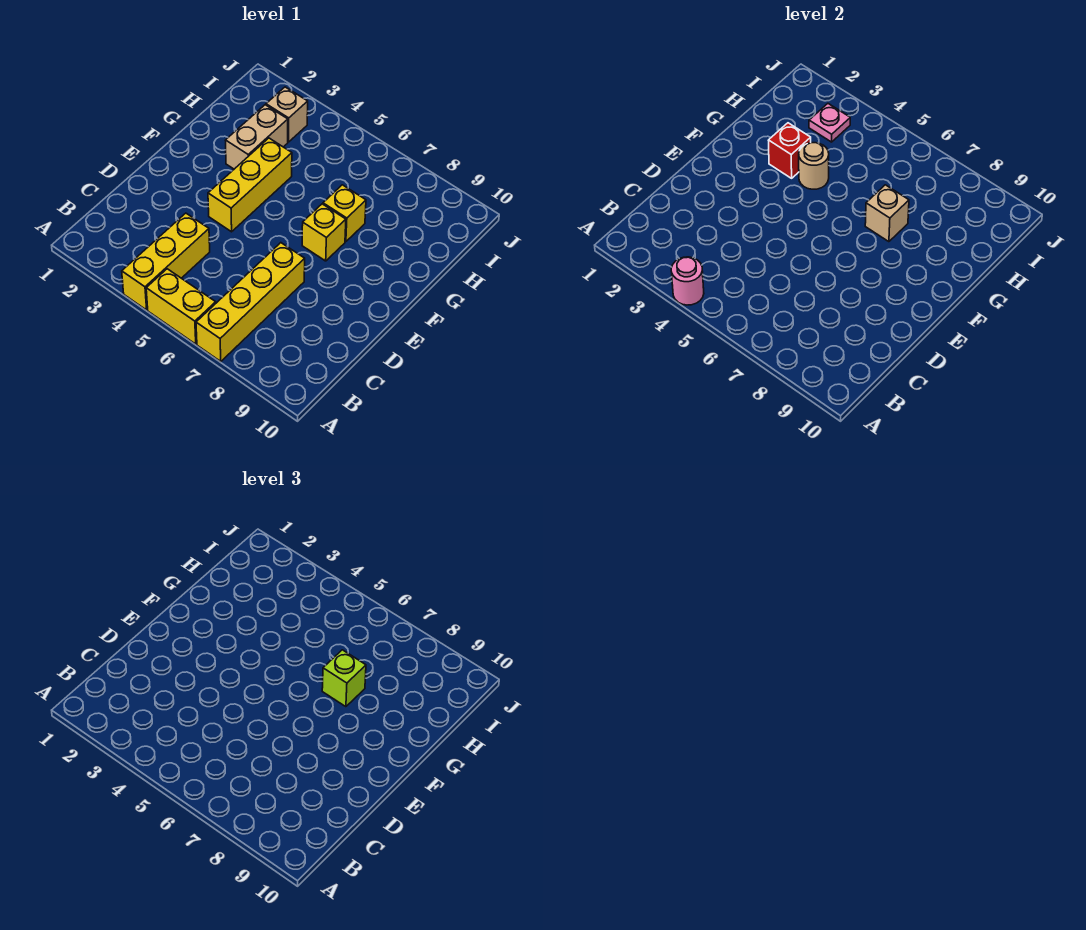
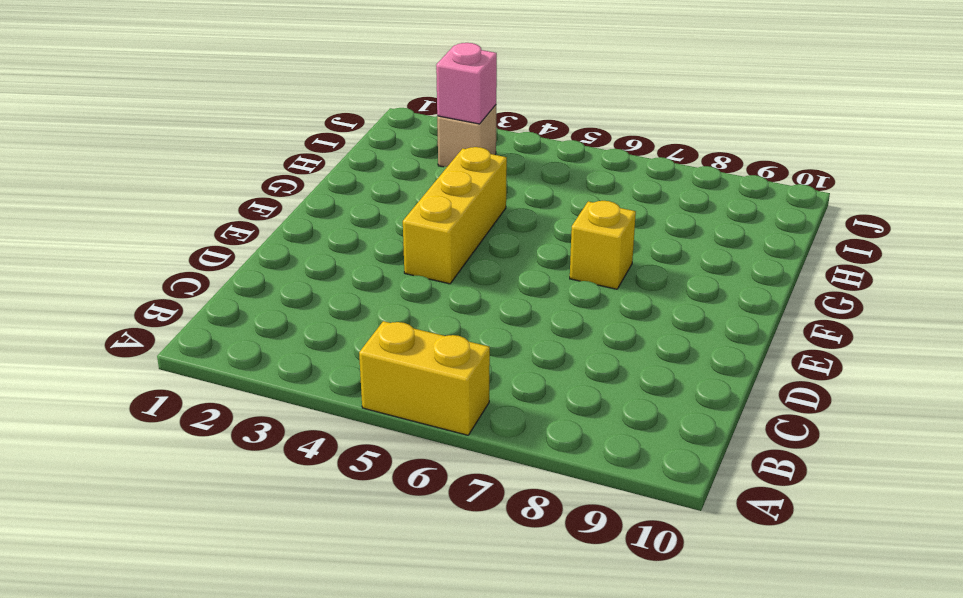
pink brick I3 level 2 -> pink plate I3 level 2
none -> yellow brick A4:C4 level 1
none -> yellow brick A7:D7 level 1
none -> tan brick G3:H3 level 1

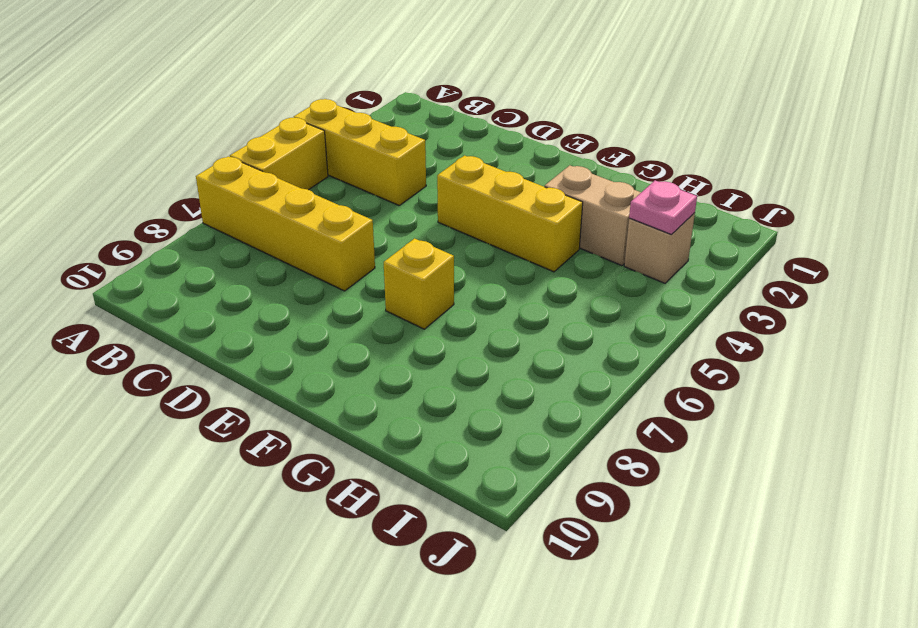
none -> yellow brick G7 level 1
none -> pink round brick A4 level 2
none -> red brick G3 level 2

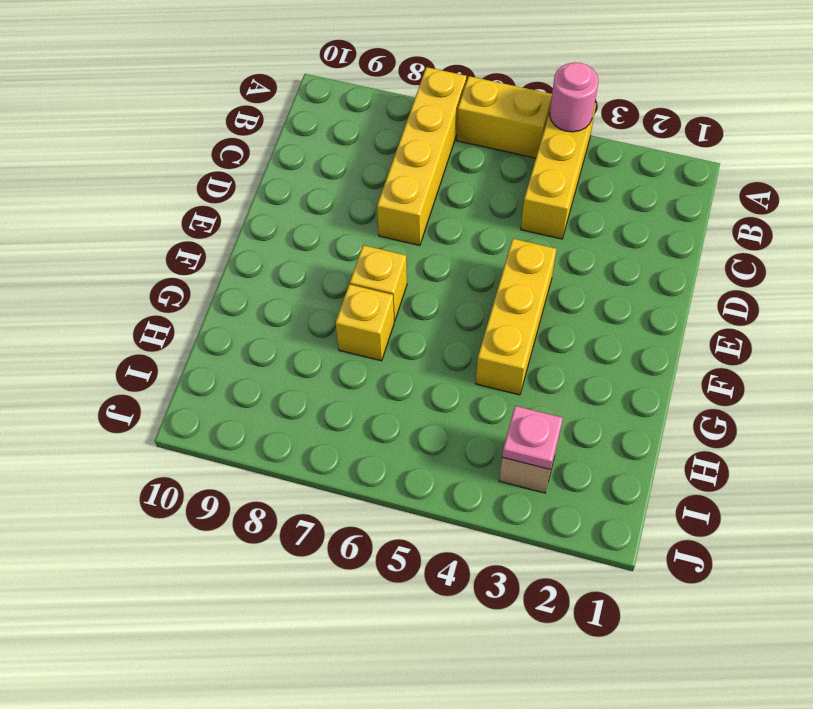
none -> tan brick G3:H3 level 1
none -> red brick G3 level 2
none -> tan round brick G4 level 2

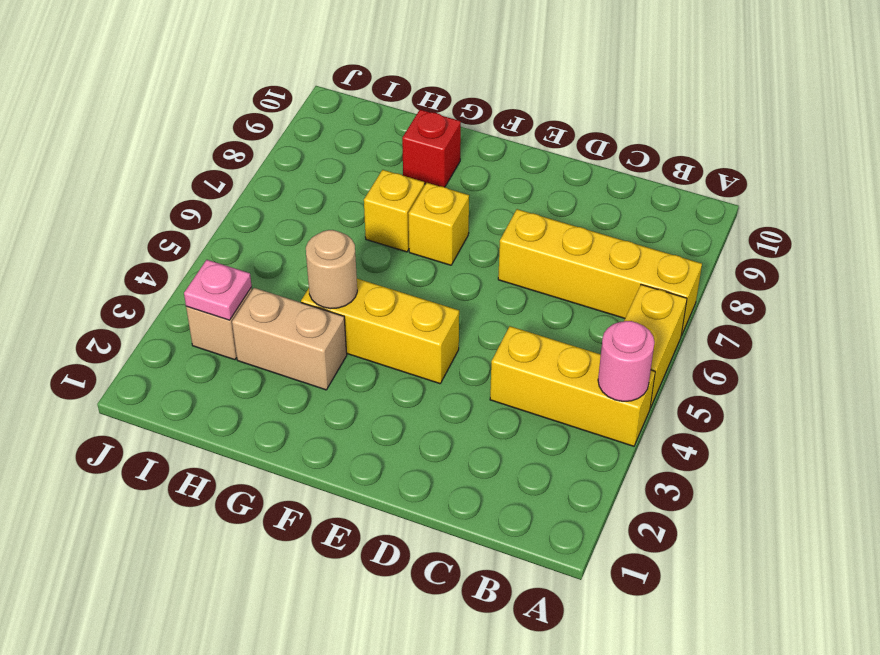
red brick G9 level 1 -> red brick G3 level 2
none -> tan brick G7 level 2
none -> lime brick G7 level 3

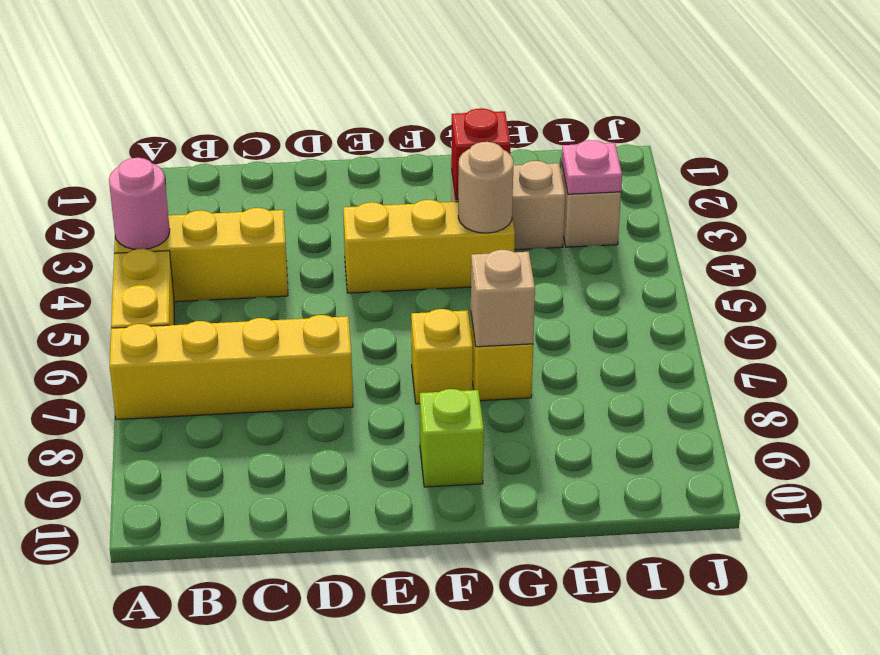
lime brick F9 level 1 -> lime brick G7 level 3

